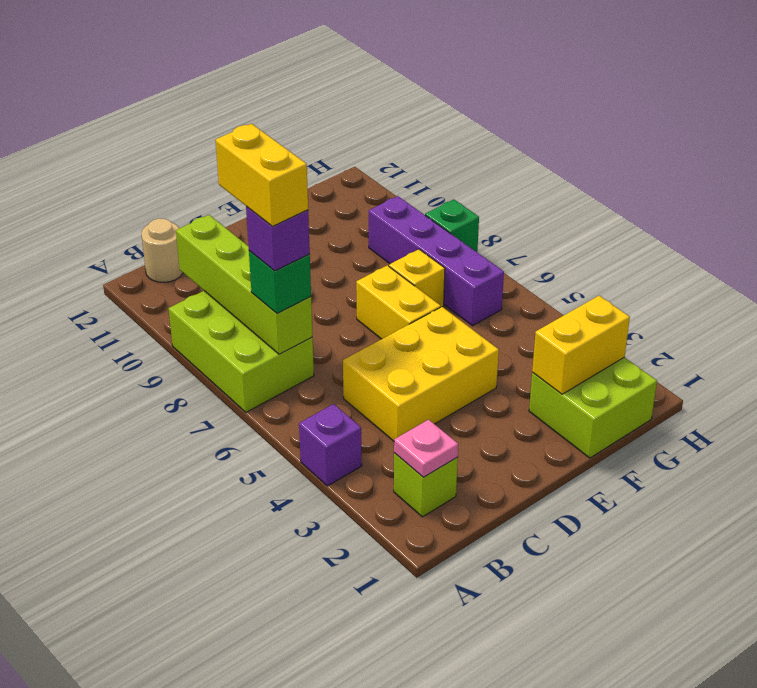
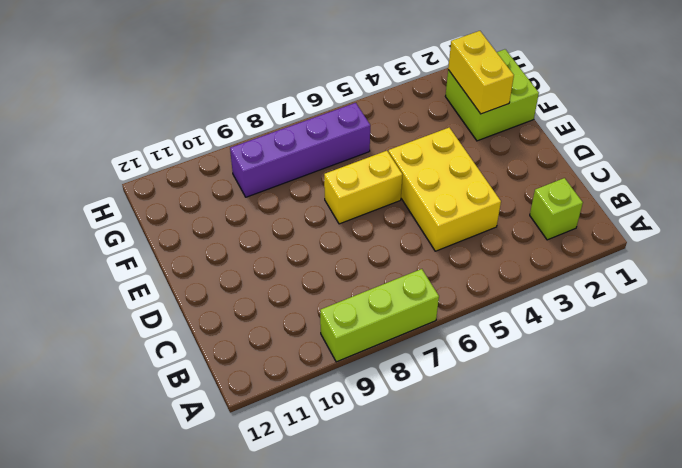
lime brick A7:A9 level 1 -> lime brick A7:B9 level 1
none -> purple brick A4 level 1
none -> tan round brick B12 level 1
none -> yellow brick F7 level 1

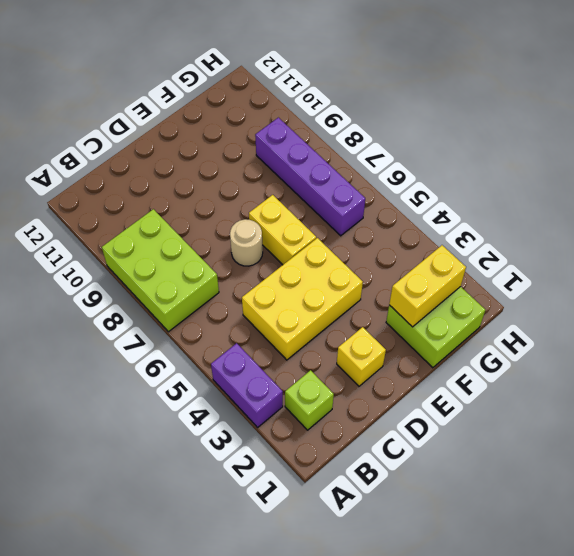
purple brick A3:A4 level 1 -> purple brick A4 level 1
yellow brick D2 level 1 -> yellow brick F7 level 1
tan round brick D7 level 1 -> tan round brick B12 level 1
none -> green brick H8 level 1
none -> pink plate B2 level 2
none -> lime brick B7:B10 level 2

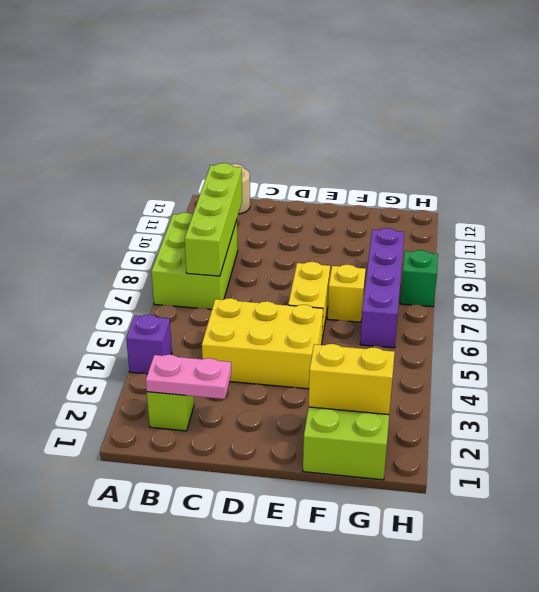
pink plate B2:C2 level 2 -> pink plate B2 level 2
none -> green brick B7 level 3
none -> purple brick B7 level 4
none -> yellow brick B7:B8 level 5

